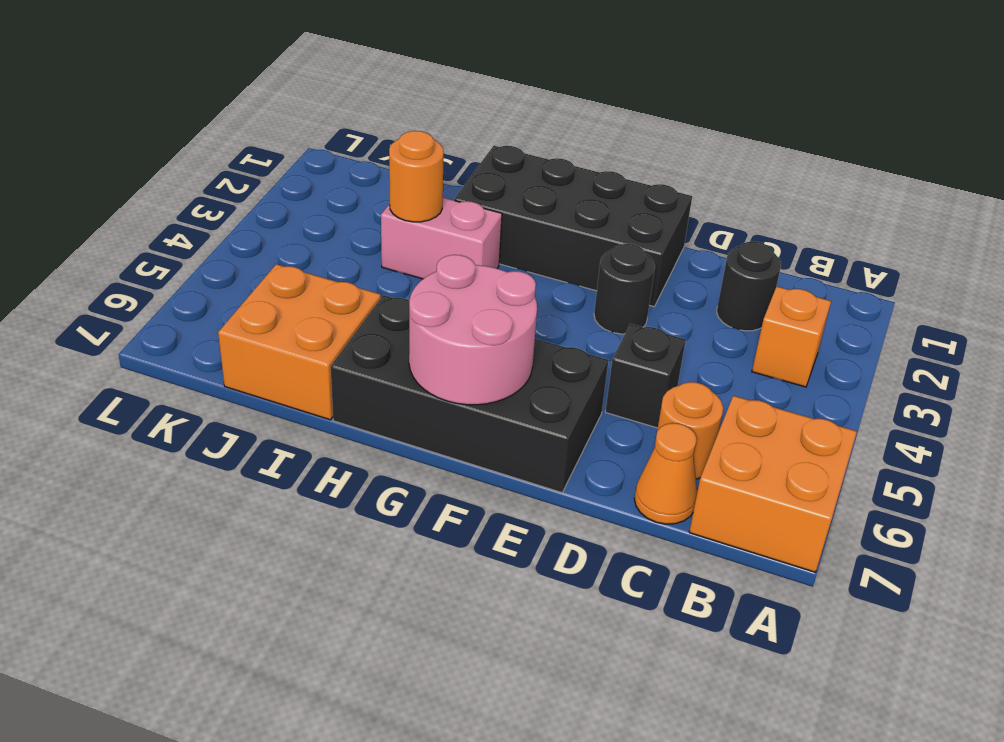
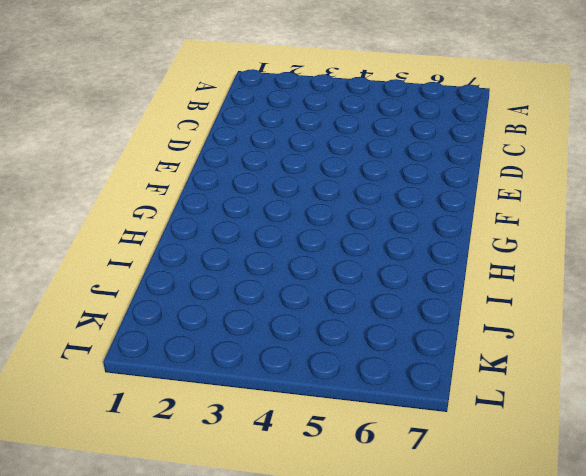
none -> orange brick A6:B7 level 1
none -> orange brick B3 level 1
none -> black round brick C2 level 1

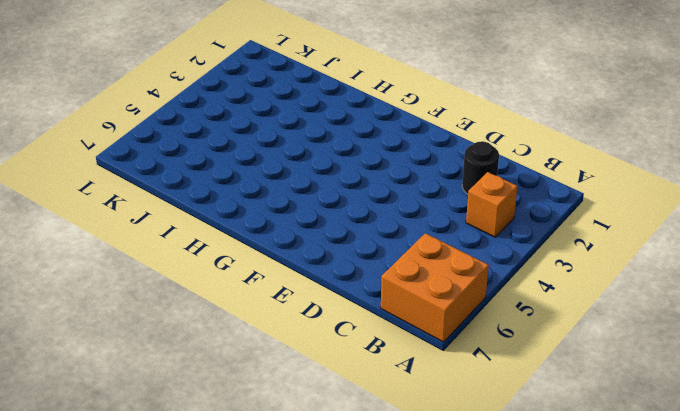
none -> orange round brick C6 level 1
none -> orange cone C7 level 1
none -> black brick D5 level 1

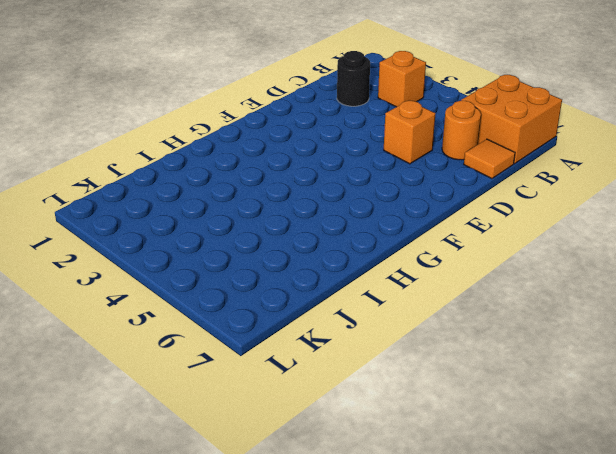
orange tile C7 level 1 -> orange cone C7 level 1
orange brick D5 level 1 -> black brick D5 level 1
none -> black brick E1:H2 level 1
none -> black round brick E3 level 1
none -> black brick E6:H7 level 1

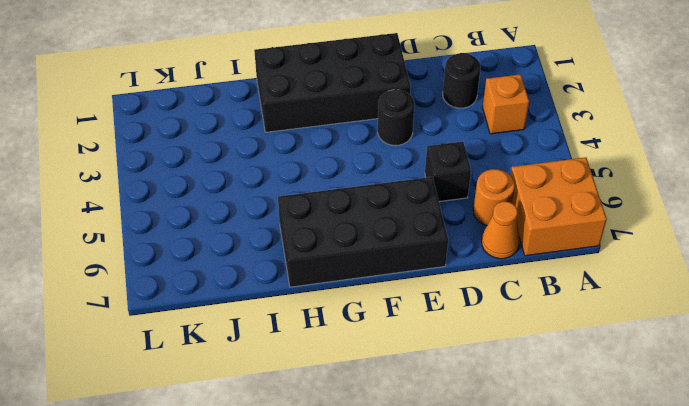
none -> pink brick H3:I3 level 1
none -> orange brick I6:J7 level 1
none -> pink round brick F6:G7 level 2

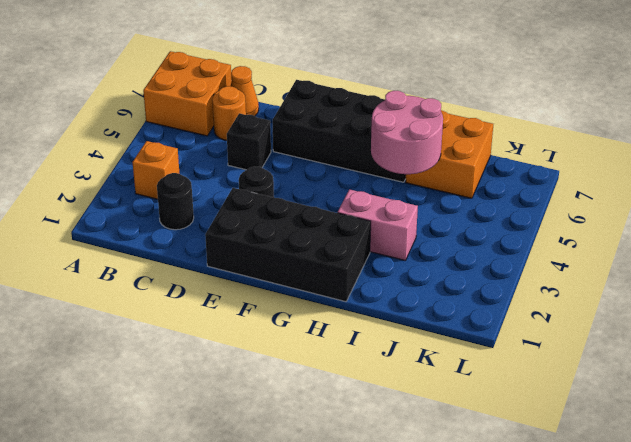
pink round brick H5:I6 level 2 -> pink round brick F6:G7 level 2
none -> orange round brick I3 level 2

